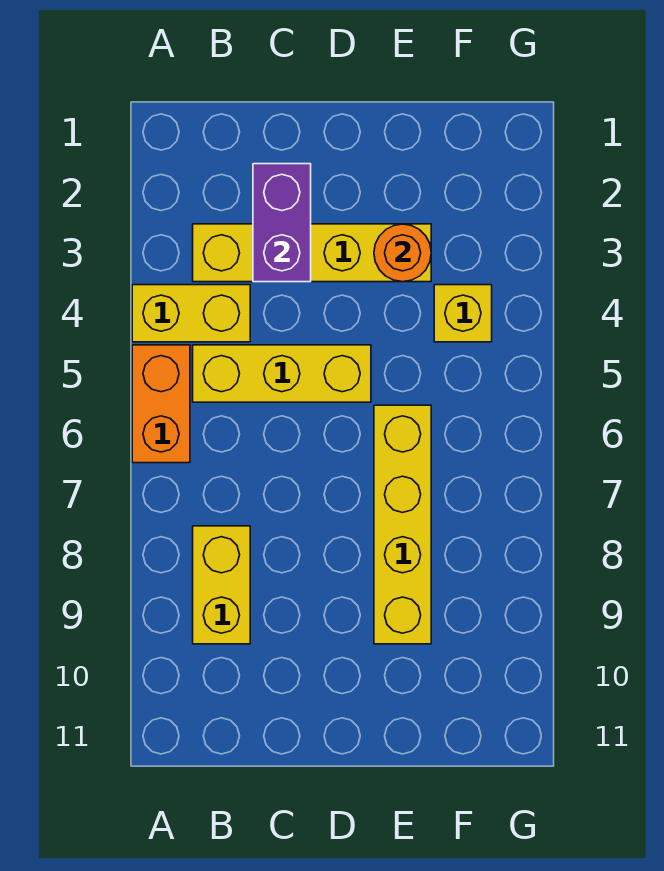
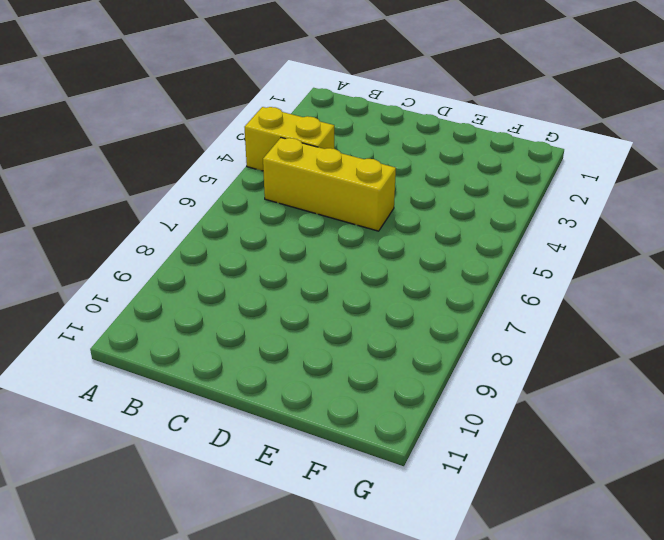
none -> orange brick A5:A6 level 1
none -> yellow brick B3:E3 level 1

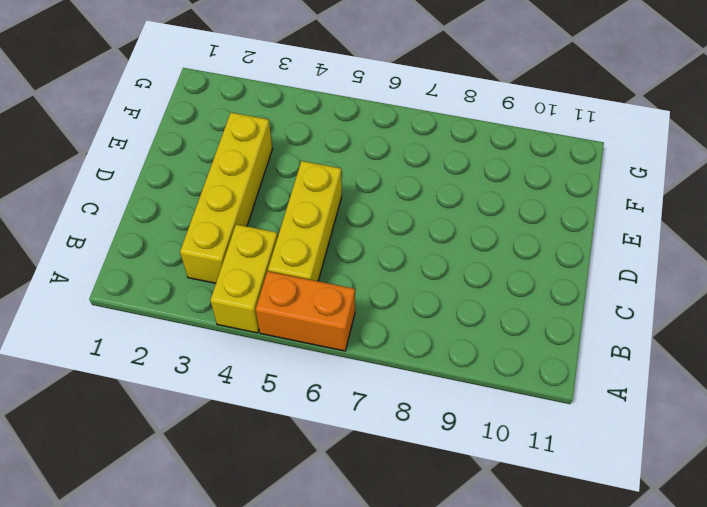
none -> yellow brick B8:B9 level 1
none -> yellow brick E6:E9 level 1

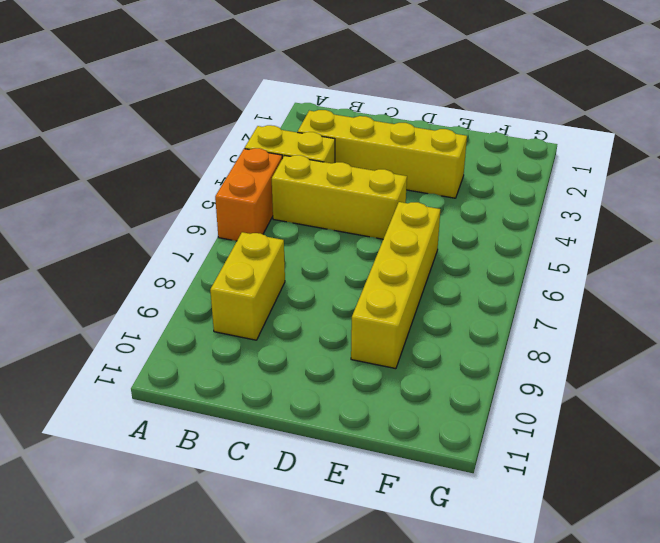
none -> yellow brick F4 level 1
none -> purple brick C2:C3 level 2

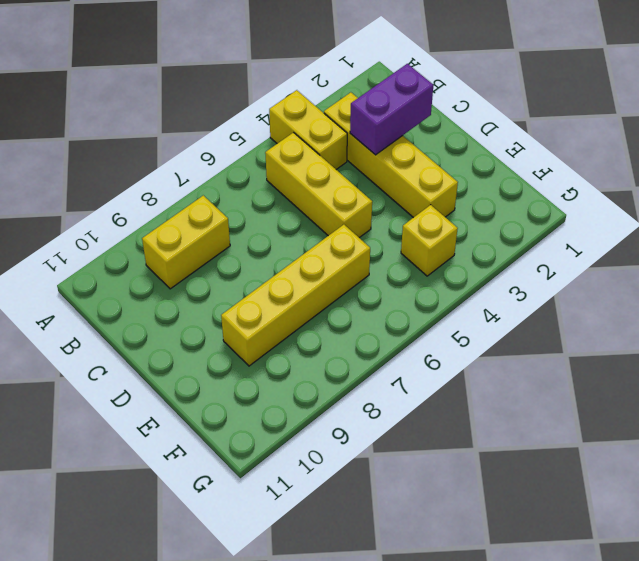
none -> orange brick A5:A6 level 1
none -> orange round brick E3 level 2

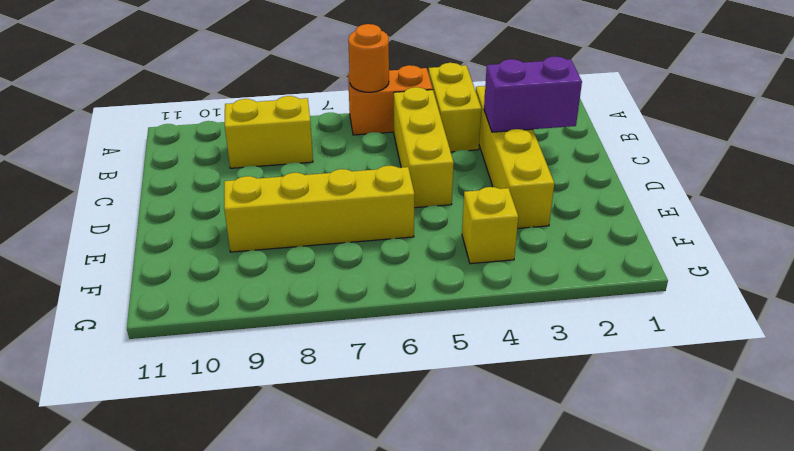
orange round brick A6 level 2 -> orange round brick E3 level 2

